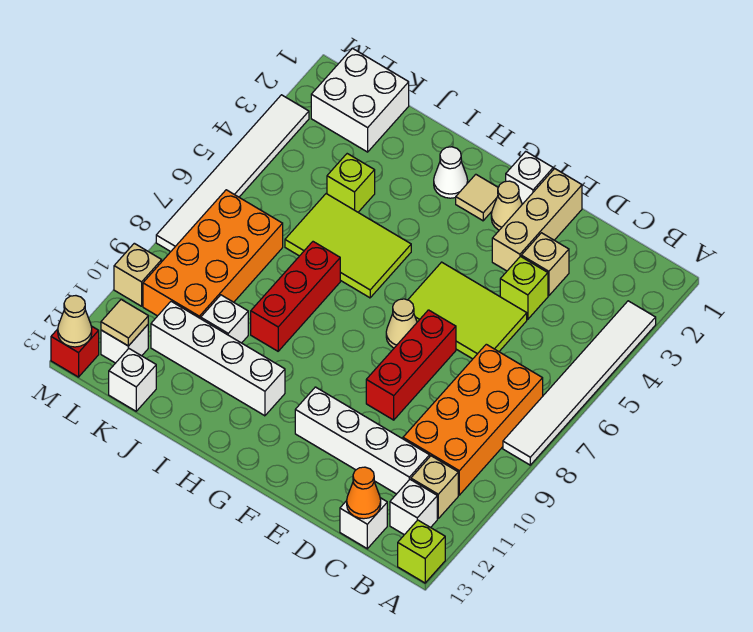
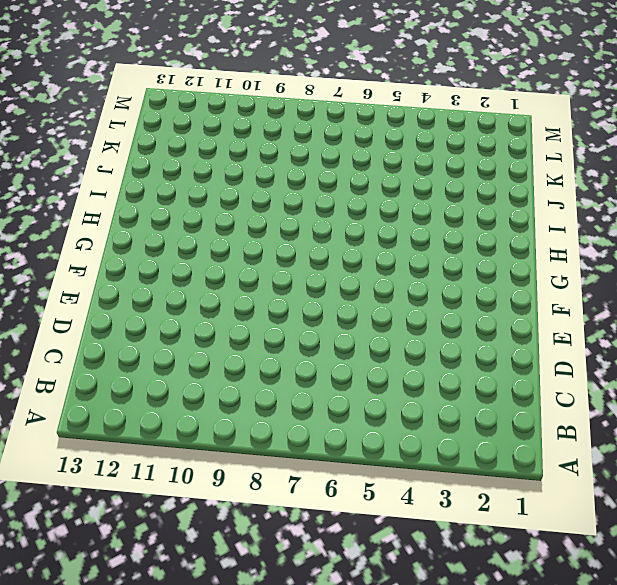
none -> white tile A3:A8 level 1
none -> lime brick A13 level 1
none -> orange brick B7:C10 level 1
none -> tan brick B11 level 1

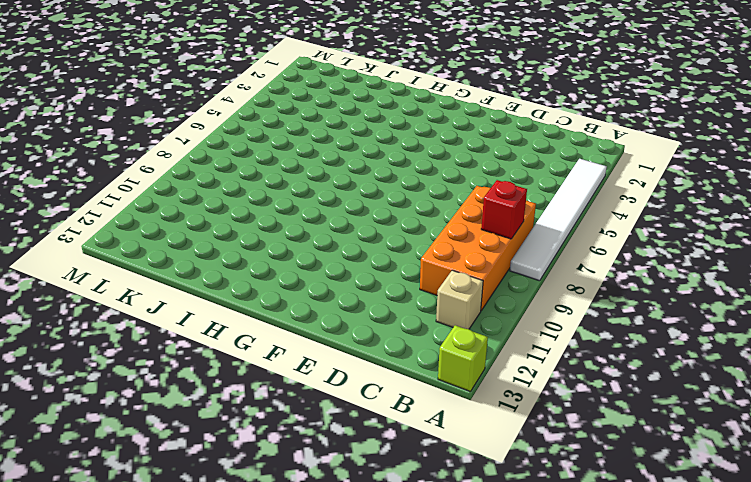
red brick B8 level 2 -> red brick M13 level 1
none -> white brick B12 level 1
none -> white brick C11:F11 level 1
none -> white brick C13 level 1
none -> tan brick D3 level 1

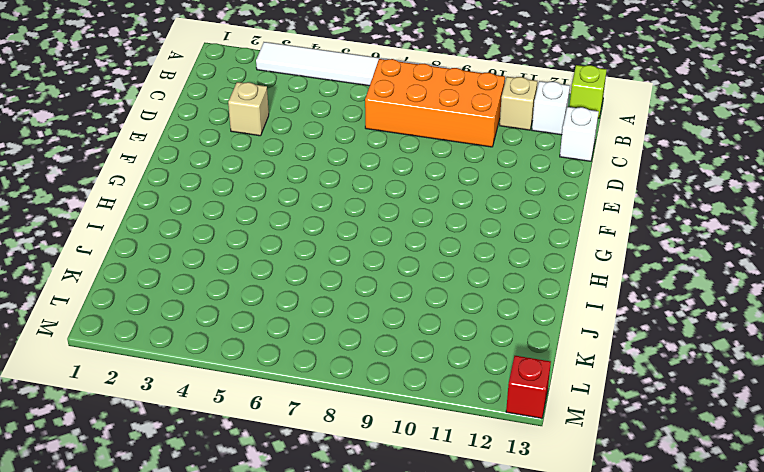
none -> white brick C11:F11 level 1
none -> lime brick D4 level 1
none -> lime tile D5:F6 level 1
none -> tan brick E1:E3 level 1

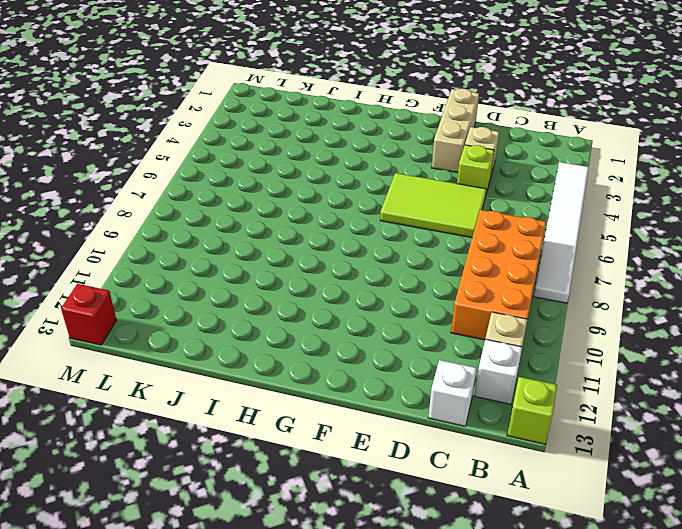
none -> white brick C11:F11 level 1
none -> red brick E7:E9 level 1
none -> white brick F1 level 1
none -> tan cone F2 level 1

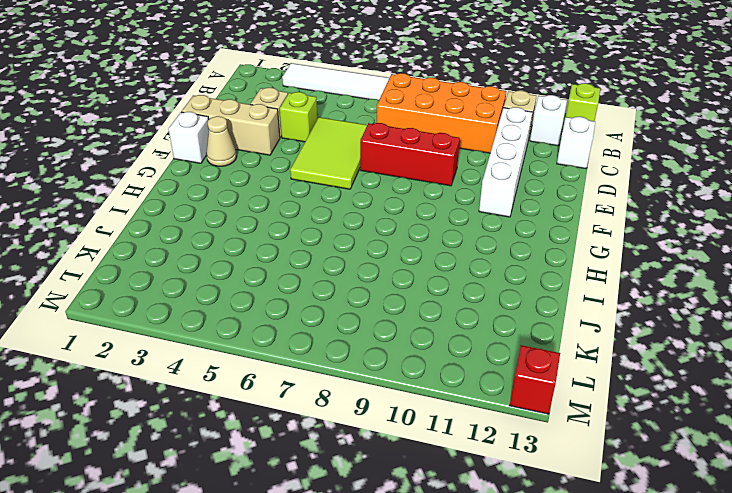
none -> tan cone F7 level 1
none -> tan tile G2 level 1
none -> white cone H2 level 1
none -> lime tile H5:J6 level 1

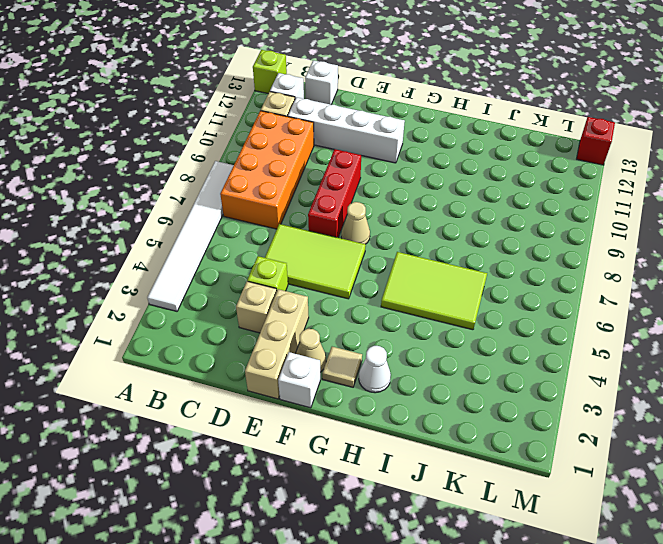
none -> white brick H11:K11 level 1
none -> red brick I7:I9 level 1
none -> lime brick J4 level 1
none -> white brick J10 level 1

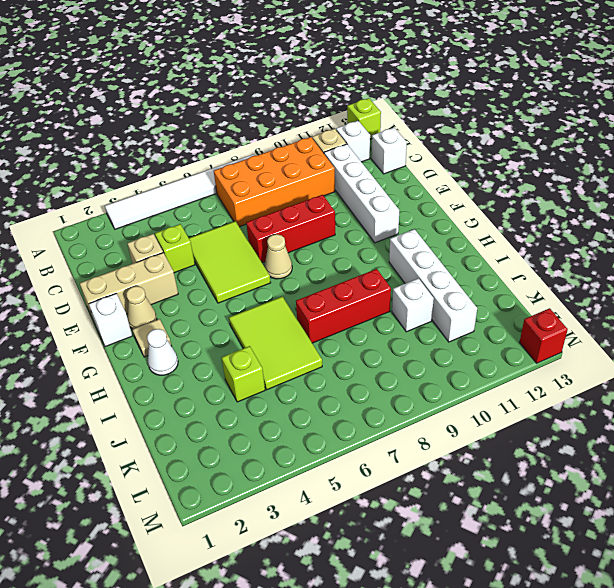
none -> white brick K1:L2 level 1
none -> orange brick K7:L10 level 1
none -> white brick K13 level 1
none -> white brick L12 level 1

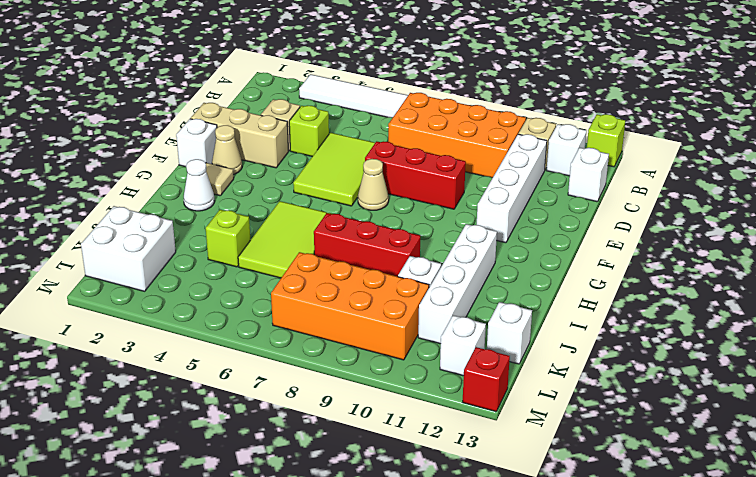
none -> white tile M3:M8 level 1
none -> tan brick M10 level 1
none -> orange cone C13 level 2
none -> tan tile L12 level 2

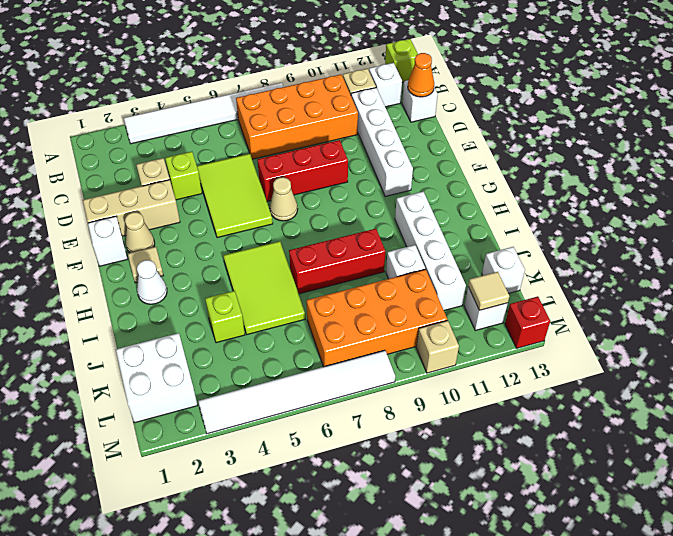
none -> tan cone M13 level 2

